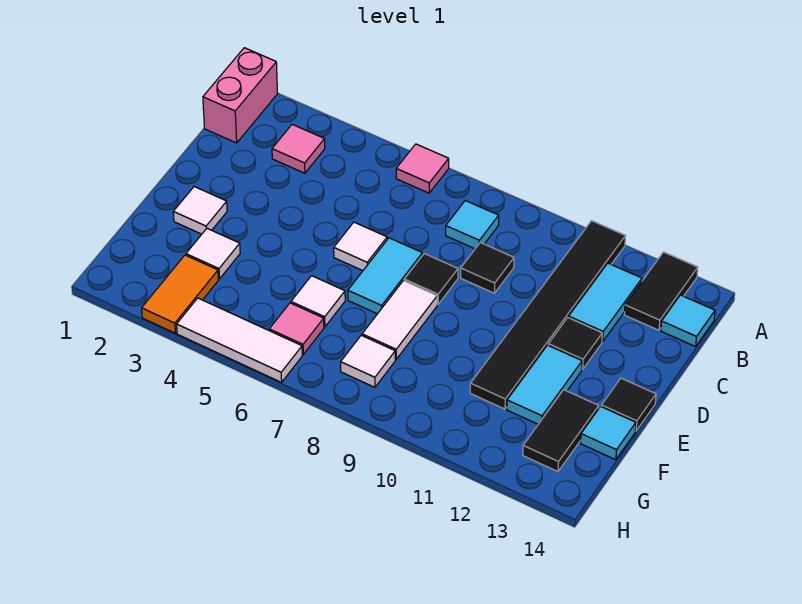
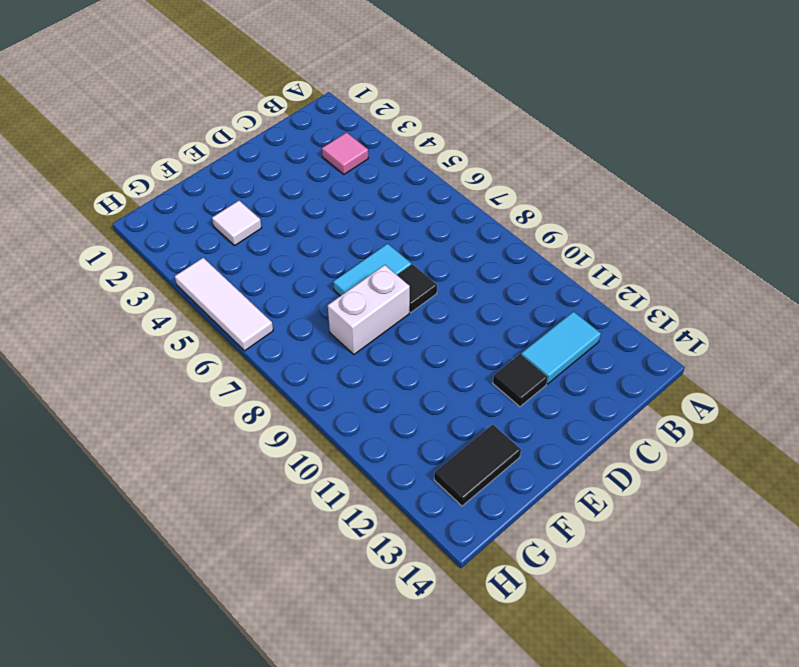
white brick E8:F8 level 1 -> white tile E8:F8 level 1
none -> pink brick A1:B1 level 1
none -> pink tile A6 level 1
none -> black tile A11:F11 level 1

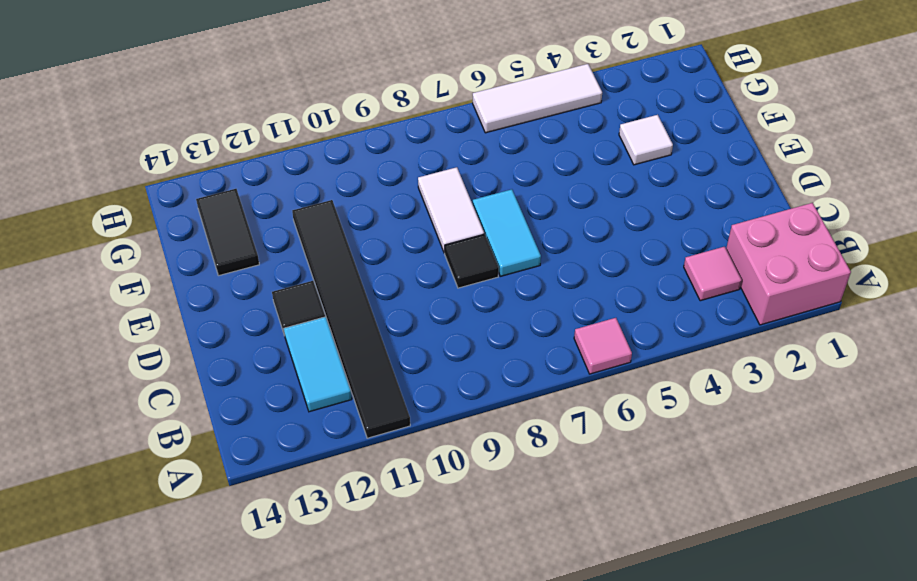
pink brick A1:B2 level 1 -> pink brick A1:B1 level 1
none -> black tile A13:B13 level 1
none -> cyan tile B8 level 1
none -> cyan tile B14 level 1

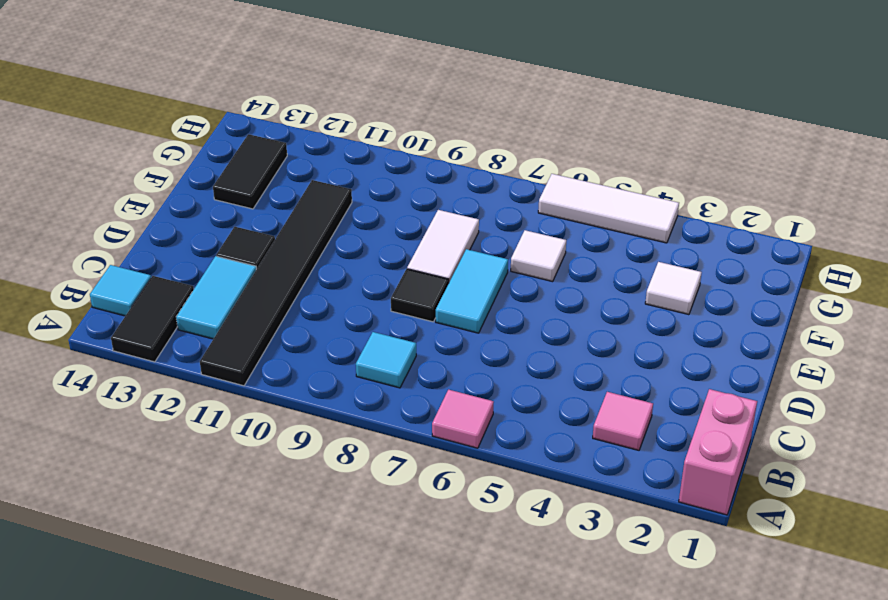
none -> black tile C9 level 1
none -> white tile D6 level 1
none -> white tile E2 level 1

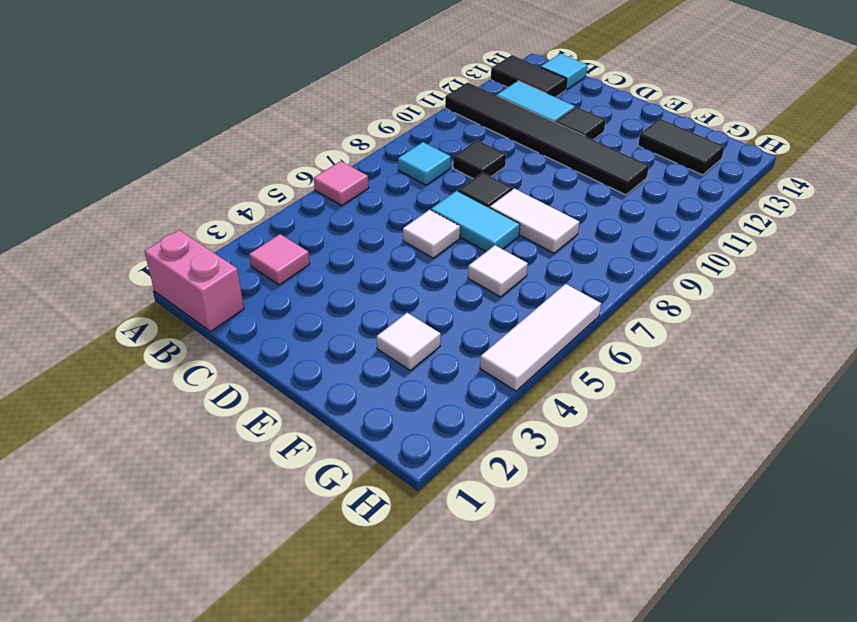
none -> white tile E2 level 1
none -> cyan tile E12:F12 level 1
none -> black tile E14 level 1

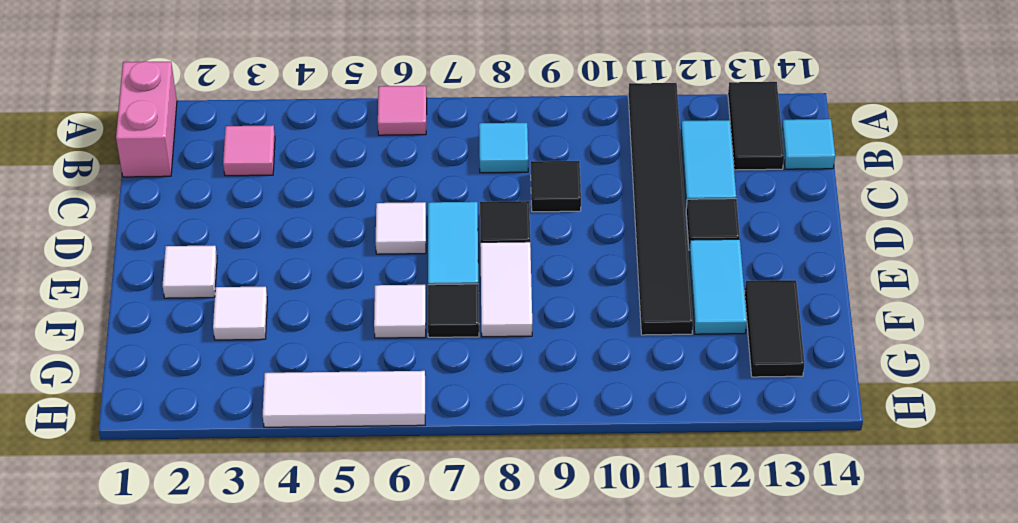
black tile F7 level 1 -> black tile E14 level 1
none -> cyan tile F14 level 1
none -> orange tile G3:H3 level 1
none -> pink tile G6 level 1

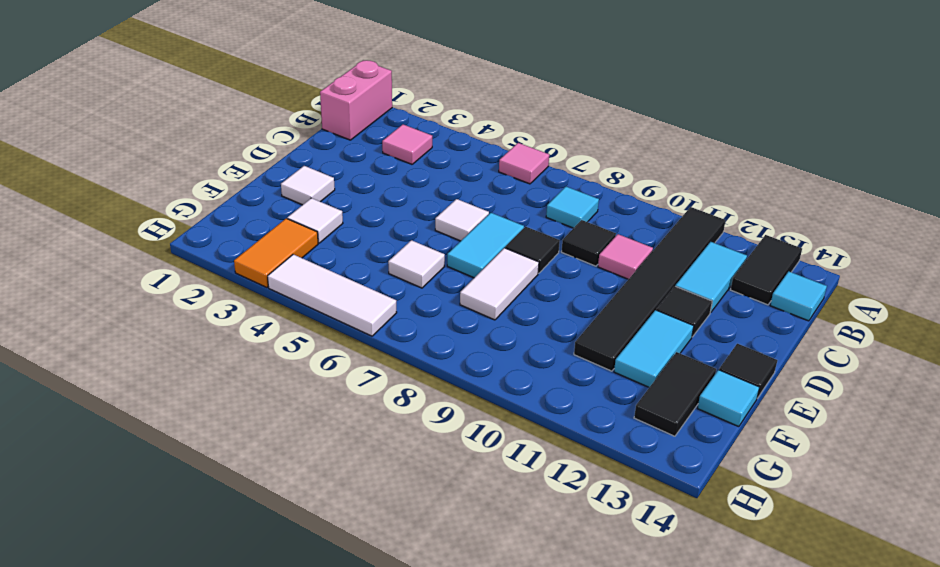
pink tile C10 level 1 -> pink tile G6 level 1
none -> white tile G8 level 1

